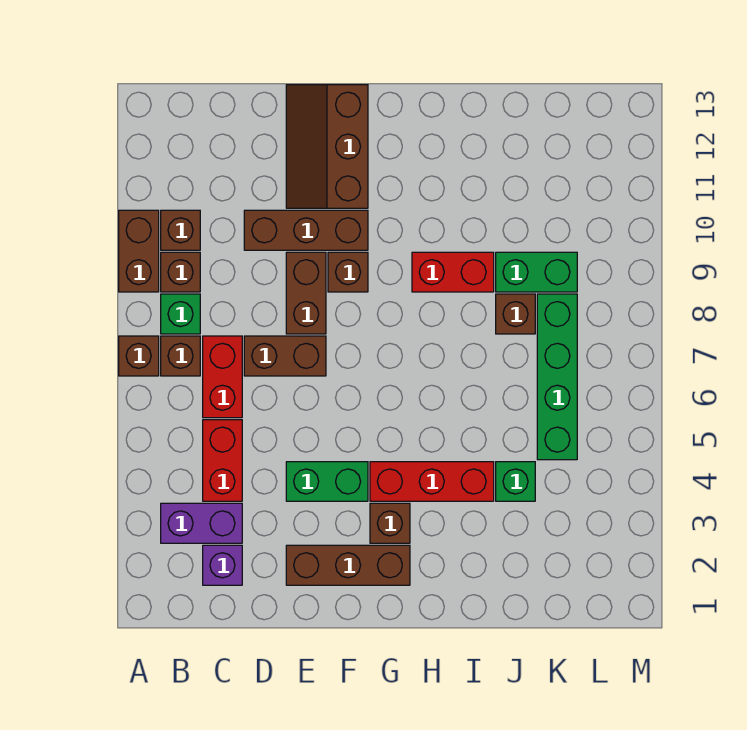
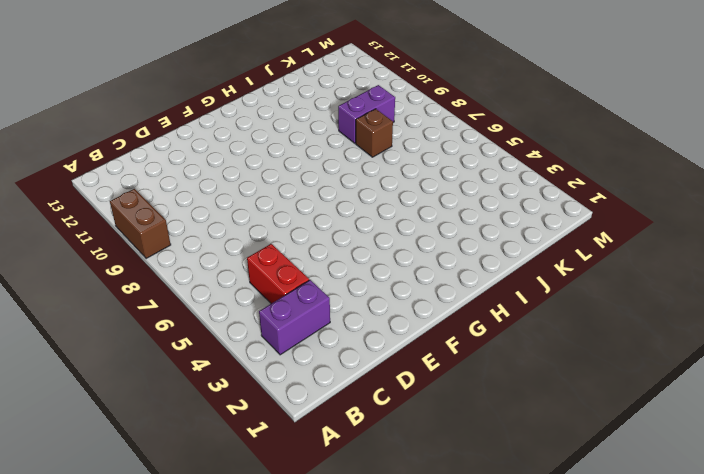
purple brick J9:K9 level 1 -> green brick J9:K9 level 1
none -> brown brick A7 level 1
none -> brown brick B7 level 1
none -> green brick B8 level 1

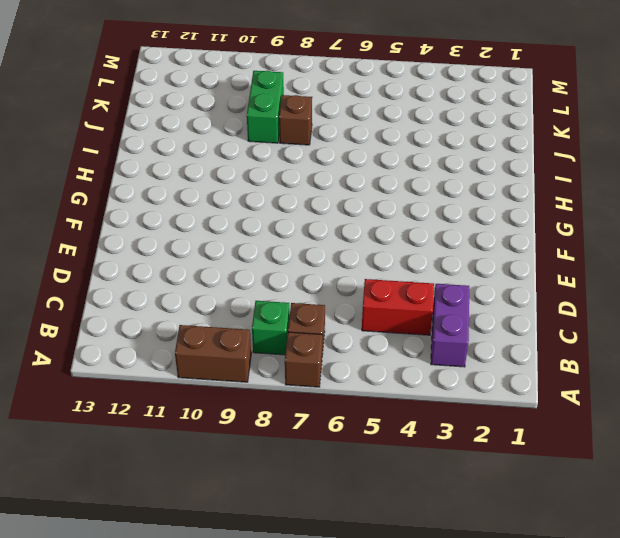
none -> brown brick B9 level 1
none -> brown brick B10 level 1
none -> purple brick C2 level 1

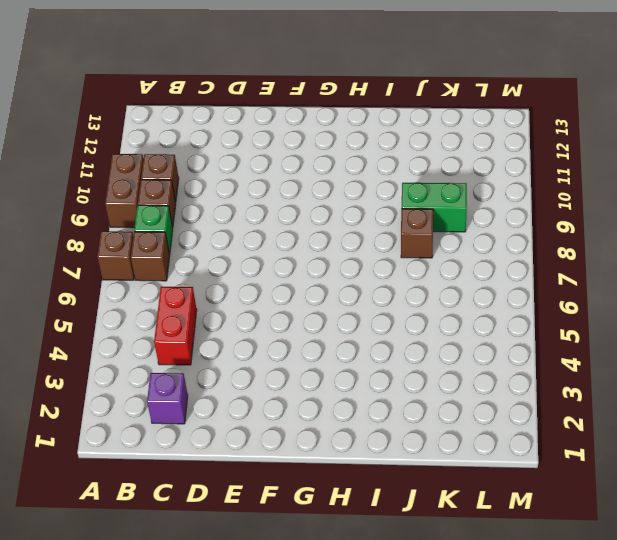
none -> purple brick B3:C3 level 1
none -> red brick C6:C7 level 1
none -> brown brick D7:E7 level 1

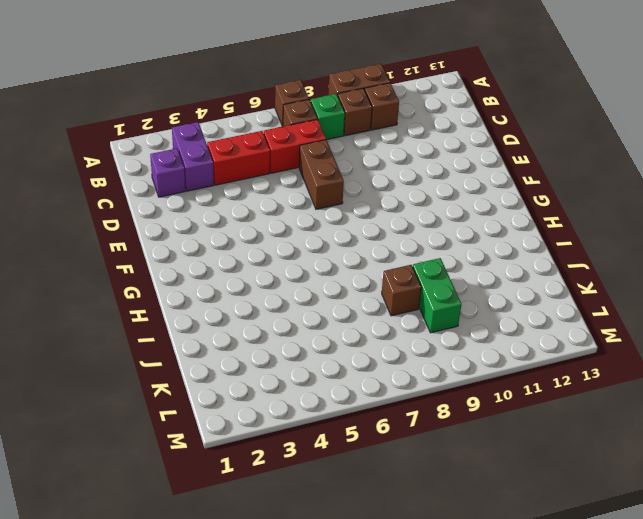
none -> brown brick D10:F10 level 1
none -> brown brick E2:G2 level 1
none -> green brick E4:F4 level 1

